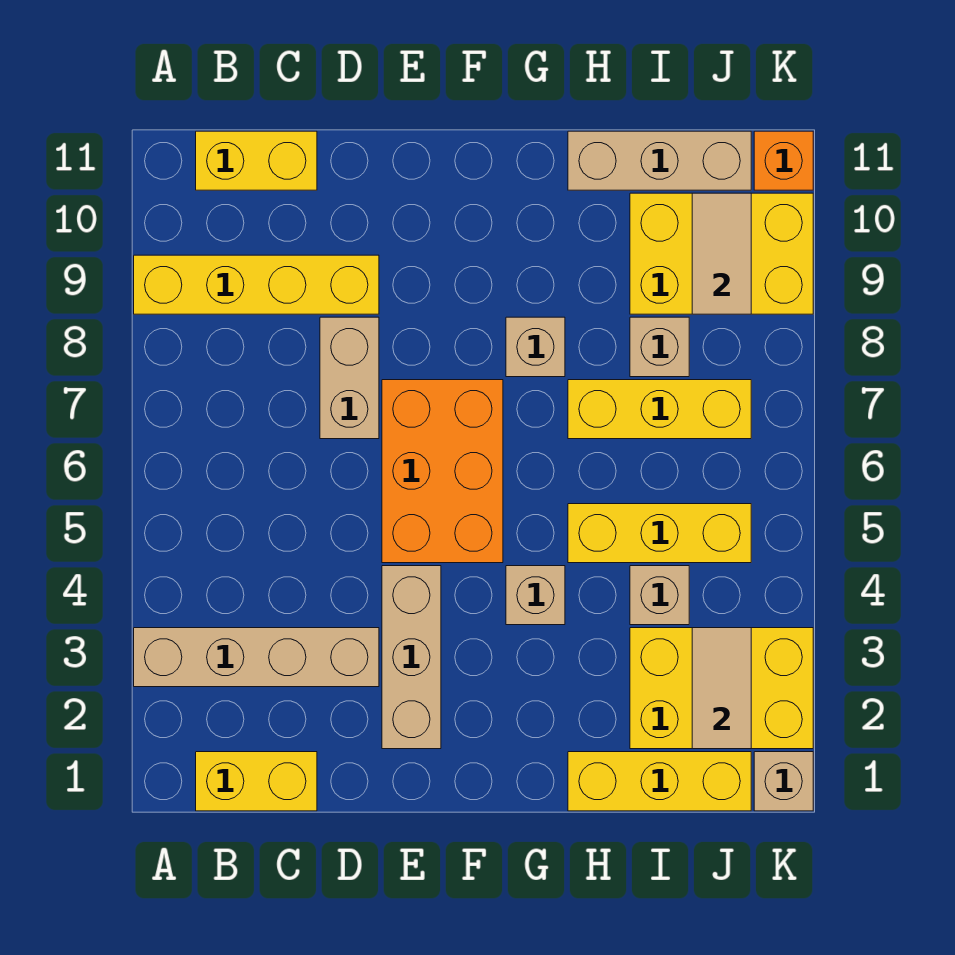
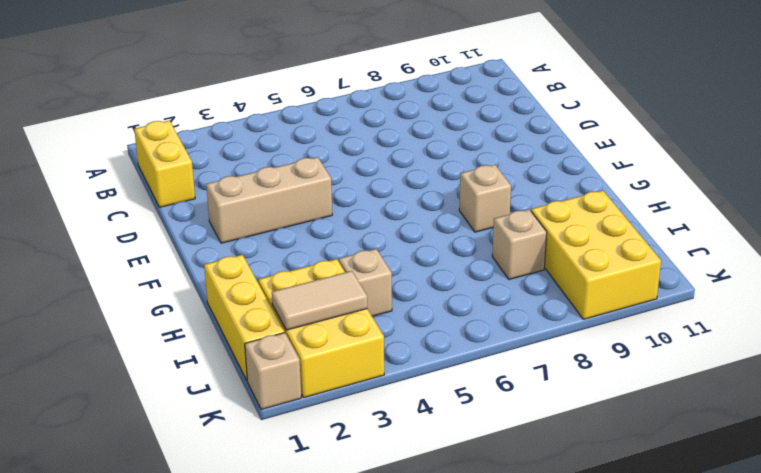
none -> tan brick A3:D3 level 1
none -> yellow brick A9:D9 level 1
none -> yellow brick B11:C11 level 1

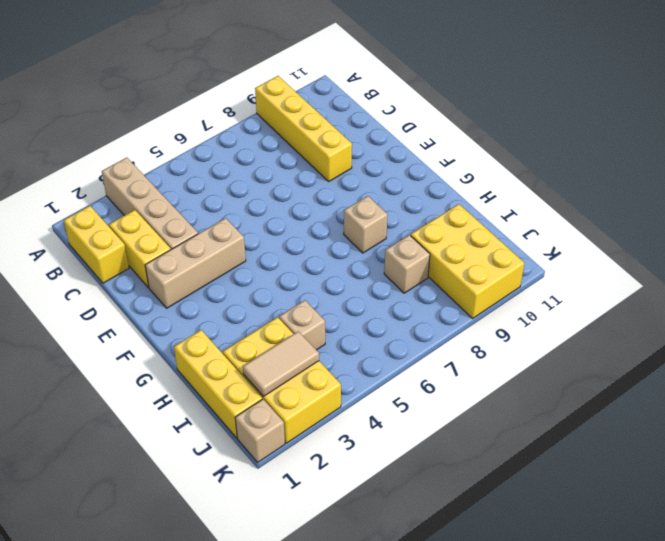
yellow brick C2:D2 level 1 -> yellow brick B11:C11 level 1
none -> tan brick D7:D8 level 1
none -> orange brick E5:F7 level 1
none -> tan brick G4 level 1

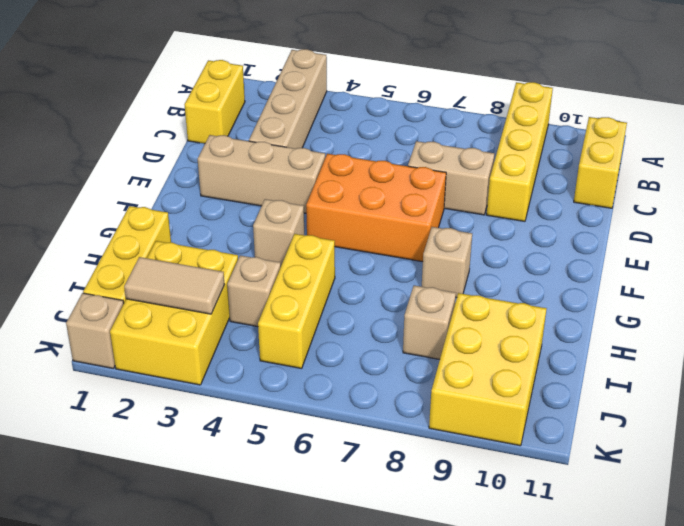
none -> yellow brick H7:J7 level 1
none -> tan brick H11:J11 level 1
none -> orange brick K11 level 1

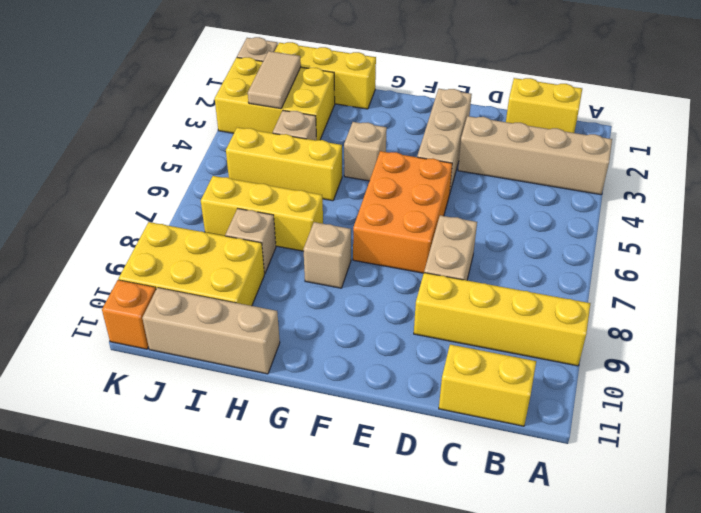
none -> tan tile J9:J10 level 2

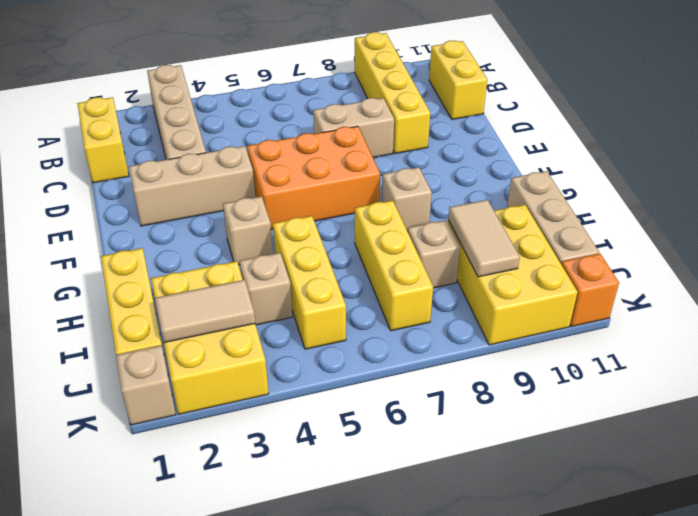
tan tile I9:J9 level 2 -> tan tile J9:J10 level 2

